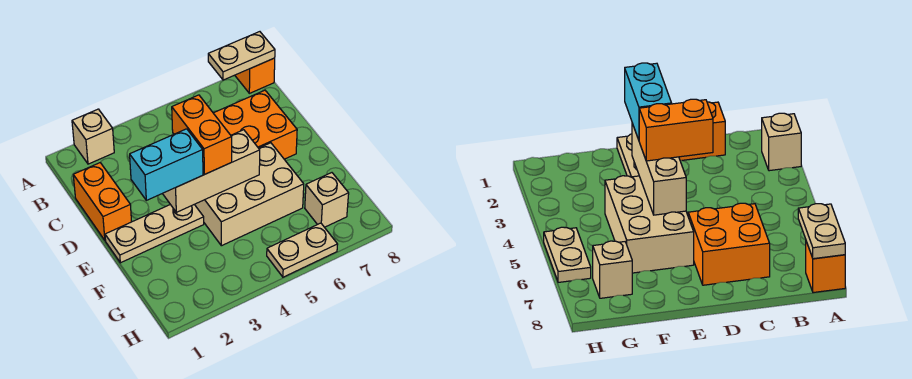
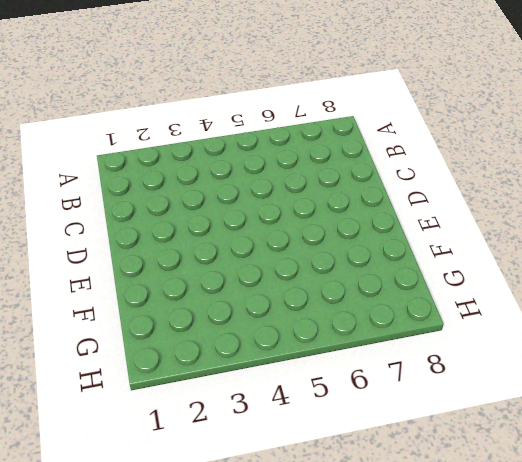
none -> tan brick A2 level 1
none -> orange brick A8 level 1
none -> orange brick C1:D1 level 1

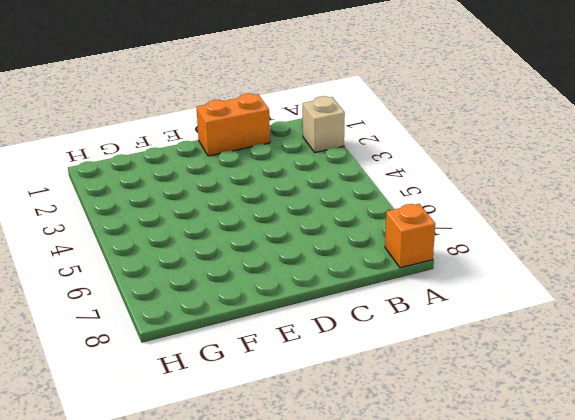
none -> orange brick C6:D7 level 1
none -> tan plate E1:E3 level 1
none -> tan brick E4:F6 level 1

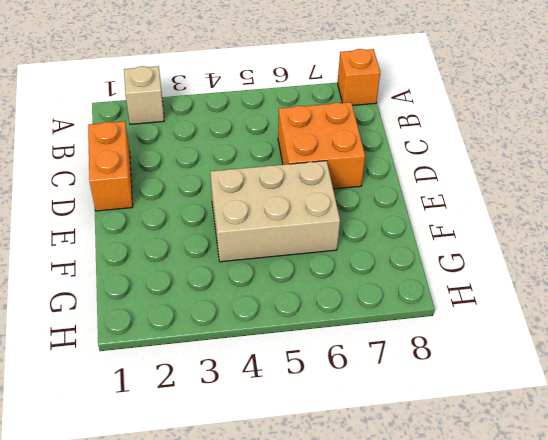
none -> tan plate E1:E3 level 1
none -> tan brick G7 level 1
none -> tan plate H5:H6 level 1

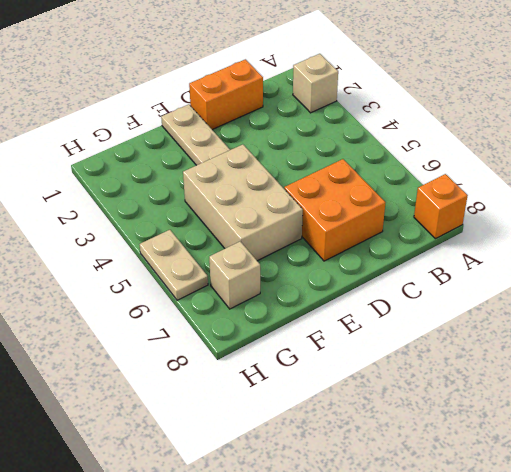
none -> tan plate A7:A8 level 2
none -> tan brick E3:E5 level 2
none -> orange brick D4:E4 level 3

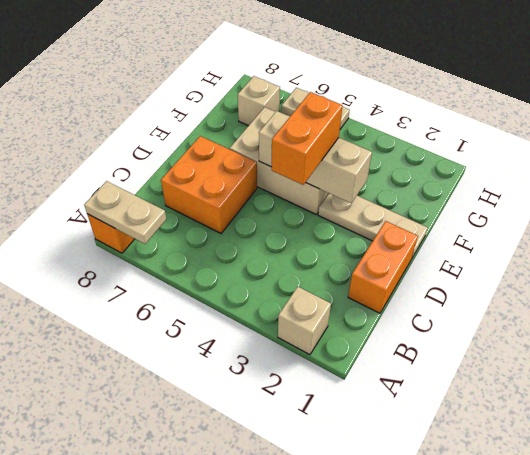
none -> cyan brick E2:E3 level 3

